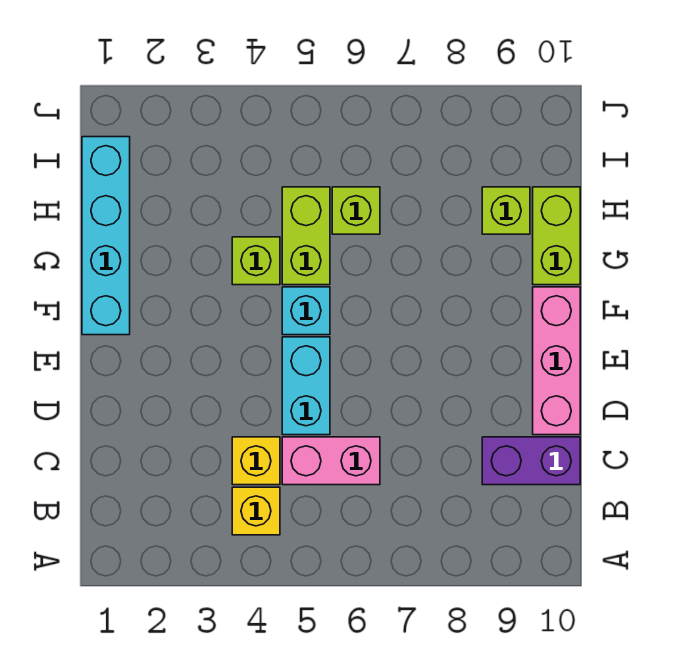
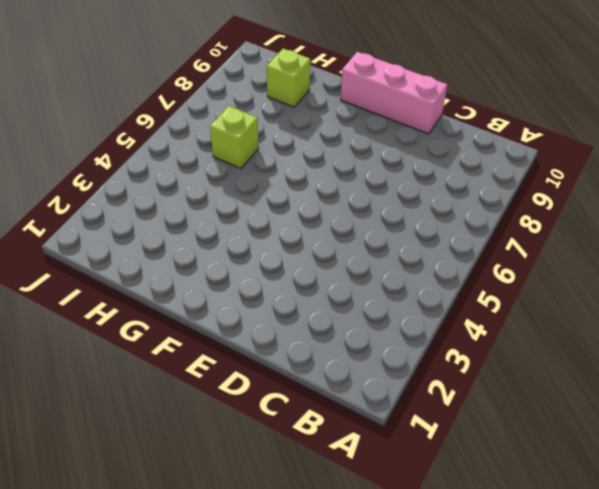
none -> yellow brick B4 level 1
none -> yellow brick C4 level 1
none -> pink brick C5:C6 level 1

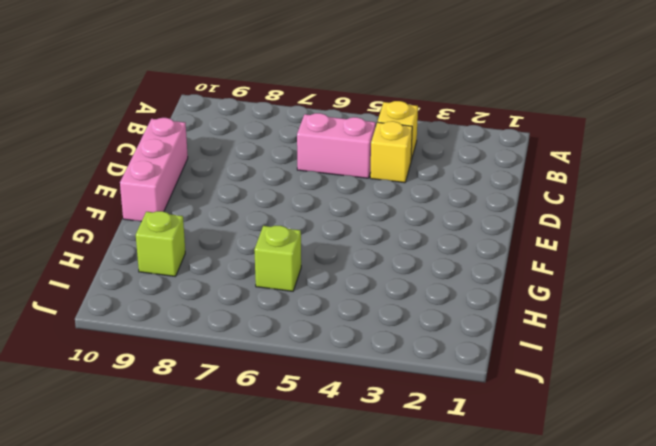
none -> purple brick C9:C10 level 1
none -> cyan brick D5:E5 level 1
none -> cyan brick F1:I1 level 1

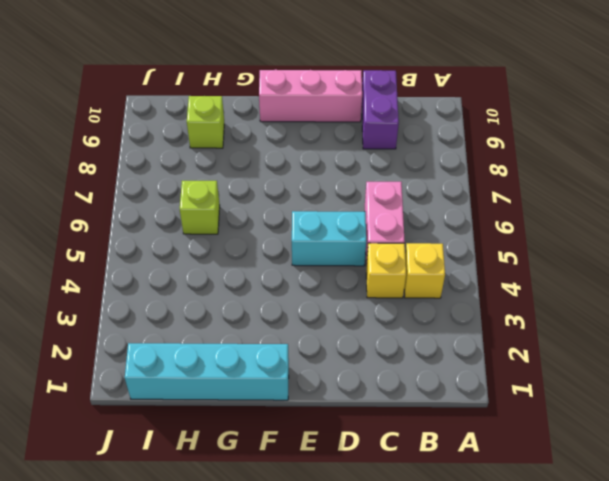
none -> cyan brick F5 level 1
none -> lime brick G4 level 1
none -> lime brick G5:H5 level 1

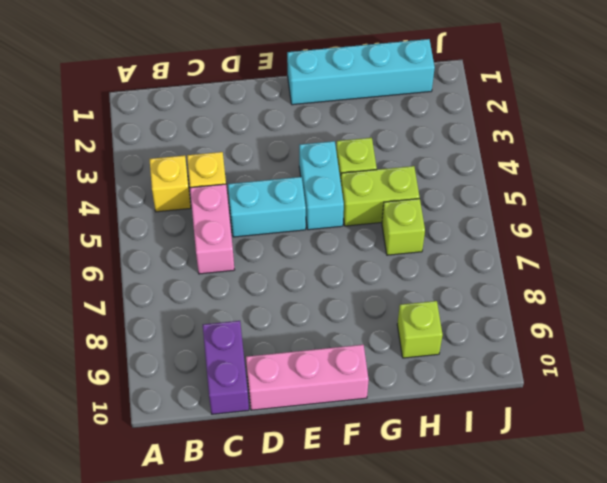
cyan brick F4:F5 level 1 -> cyan brick F5 level 1
none -> lime brick G10:H10 level 1

